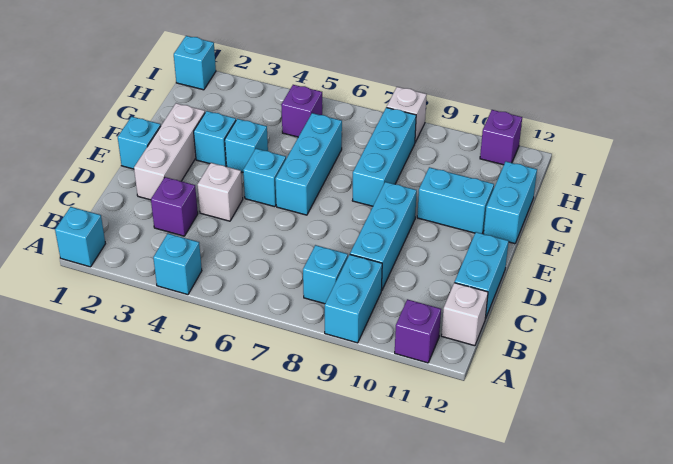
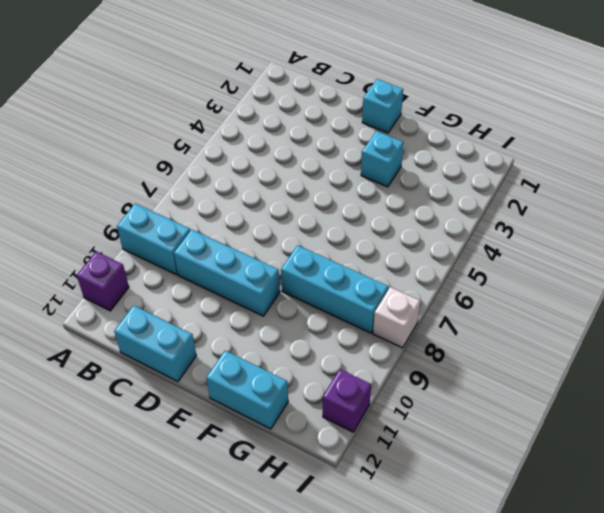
none -> cyan brick A1 level 1
none -> cyan brick A4 level 1
none -> cyan brick B8 level 1

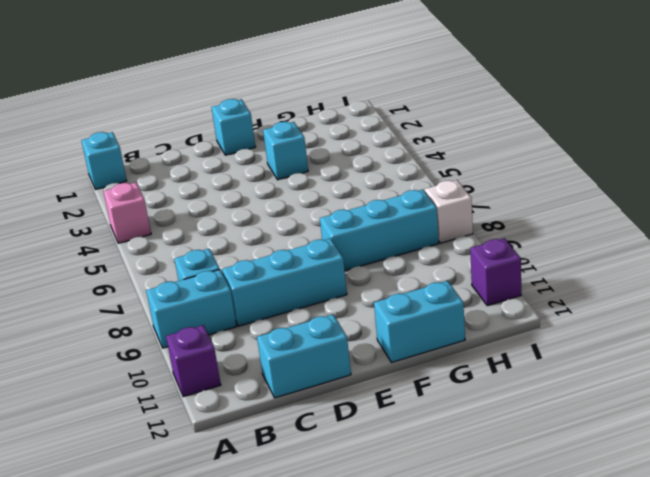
pink brick A4 level 1 -> cyan brick A4 level 1
none -> white brick B12 level 1
none -> purple brick C3 level 1
none -> white brick D2:F2 level 1

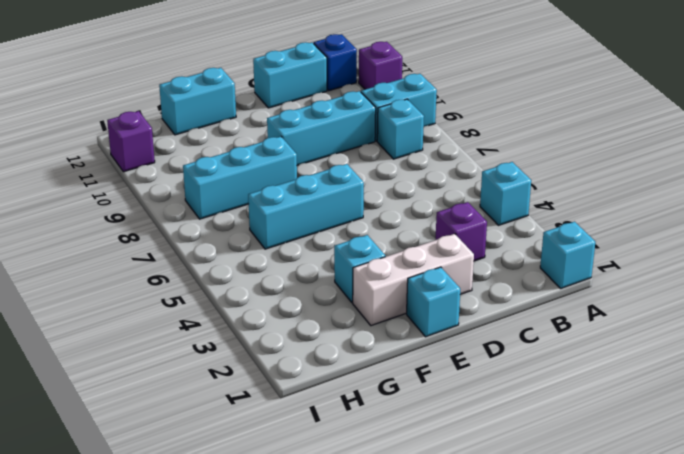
blue brick B12 level 1 -> white brick B12 level 1
none -> white brick D4 level 1
none -> cyan brick E5 level 1
none -> cyan brick F4 level 1

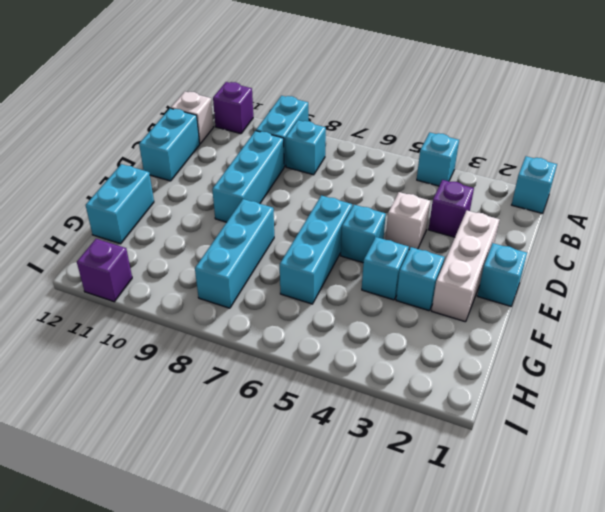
none -> cyan brick F10:F11 level 1
none -> purple brick H5 level 1
none -> cyan brick I1 level 1

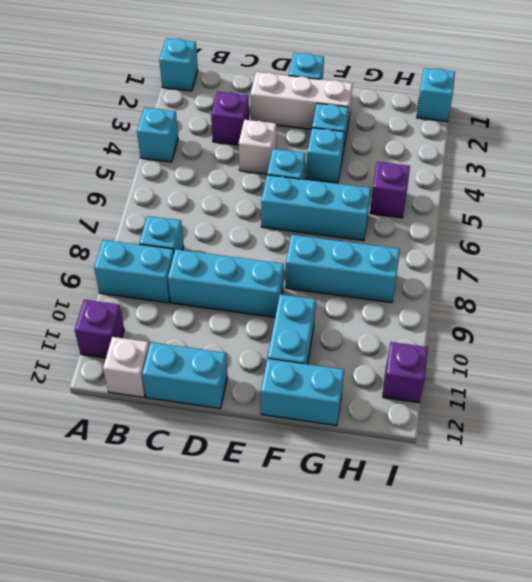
none -> white brick I8 level 1

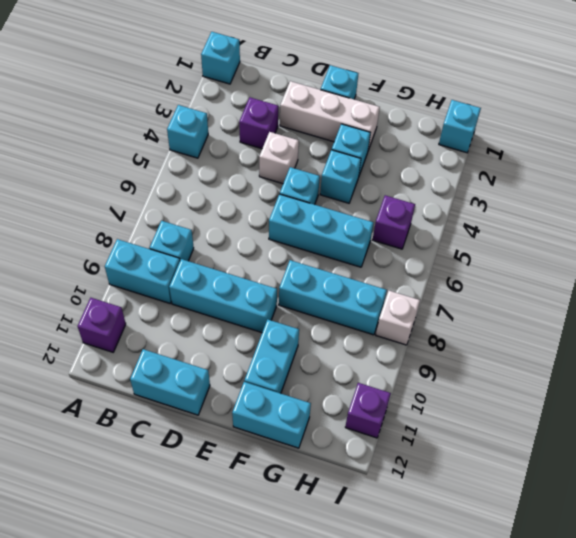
none -> white brick B12 level 1

